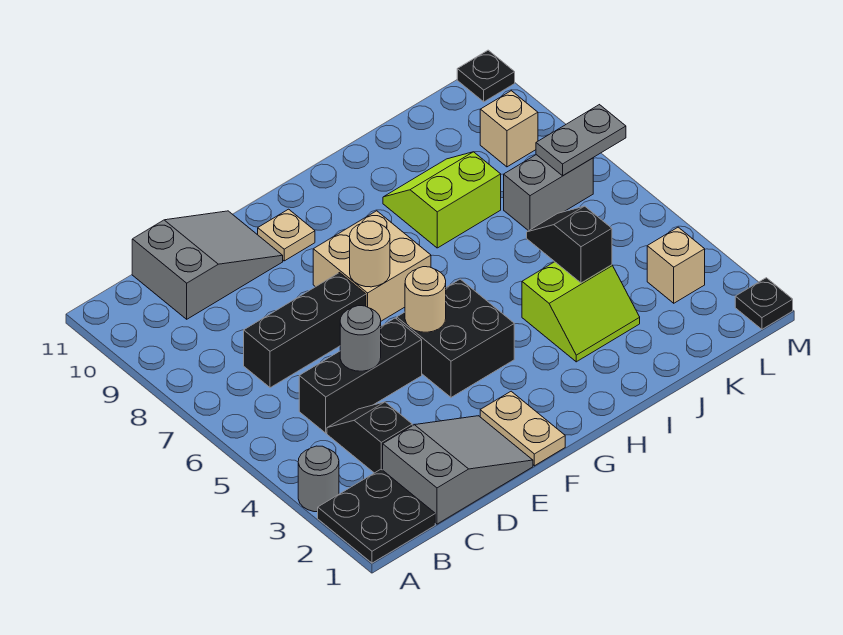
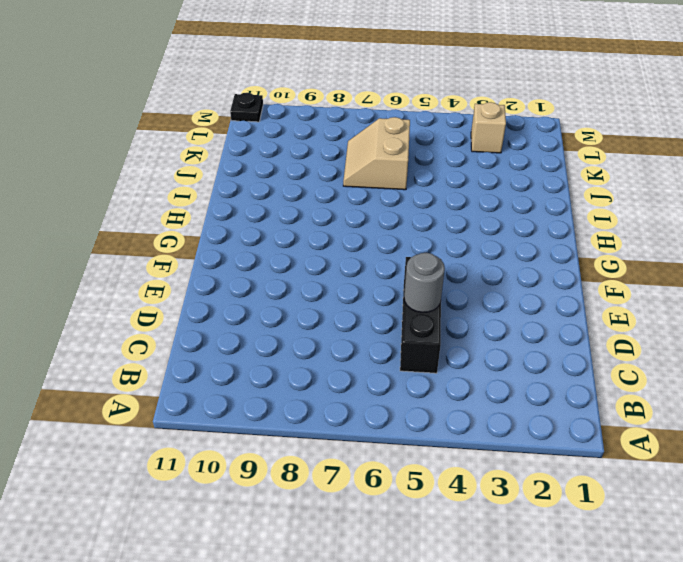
tan slope J6:K7 level 1 top 6 -> grey brick K7:L7 level 1
none -> black plate A1:B2 level 1
none -> grey round brick A3 level 1
none -> grey slope C1:E2 level 1 top C

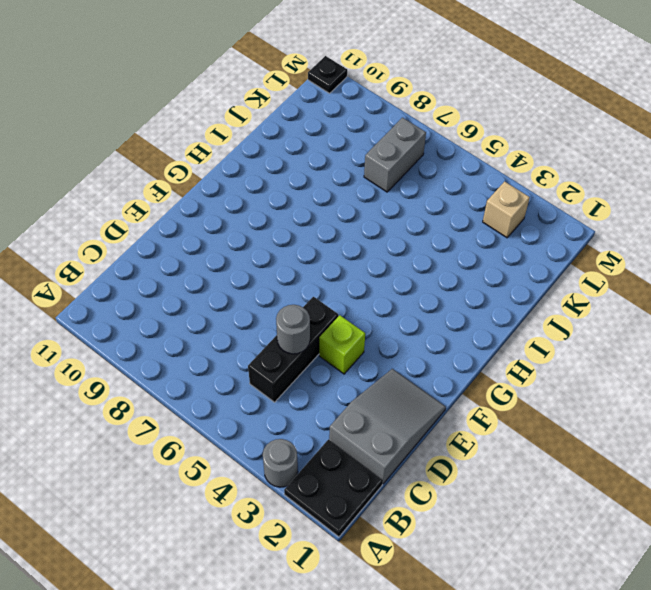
lime brick E4 level 1 -> none
none -> black slope C3:C4 level 1 top 3
none -> black brick C7:E7 level 1
none -> grey slope C10:E11 level 1 top C

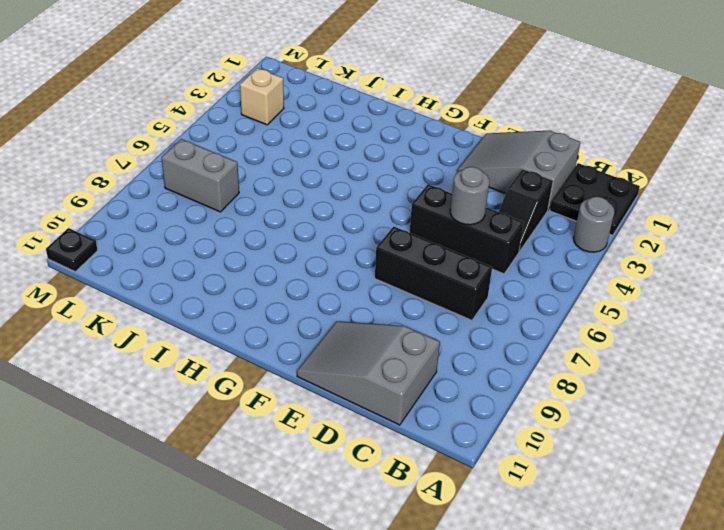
none -> tan plate F1:F2 level 1
none -> black brick F4:G5 level 1
none -> tan brick F7:G8 level 1

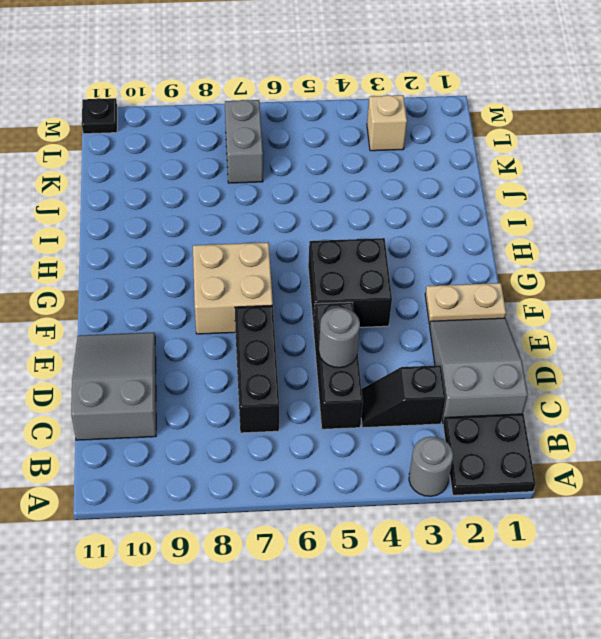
none -> tan plate F10 level 1
none -> lime slope I3:J4 level 1 top 4
none -> lime slope I8:J9 level 1 top 8

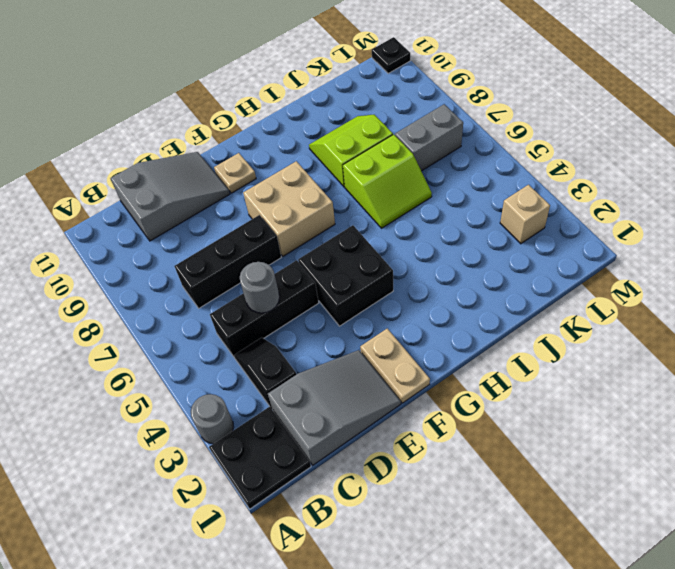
lime slope I6:J7 level 1 top 7 -> lime slope I3:J4 level 1 top 4
none -> tan brick L9 level 1
none -> black plate M1 level 1
none -> tan round brick F5 level 2

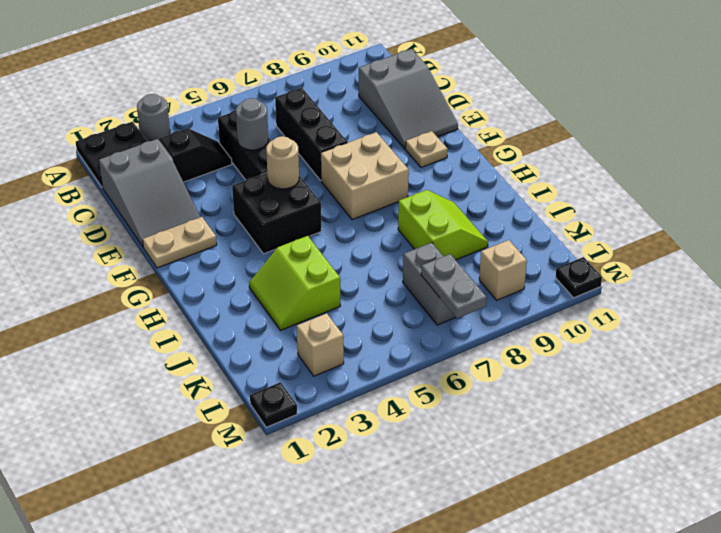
none -> tan round brick F7 level 2
none -> black slope J4:J5 level 2 top 4

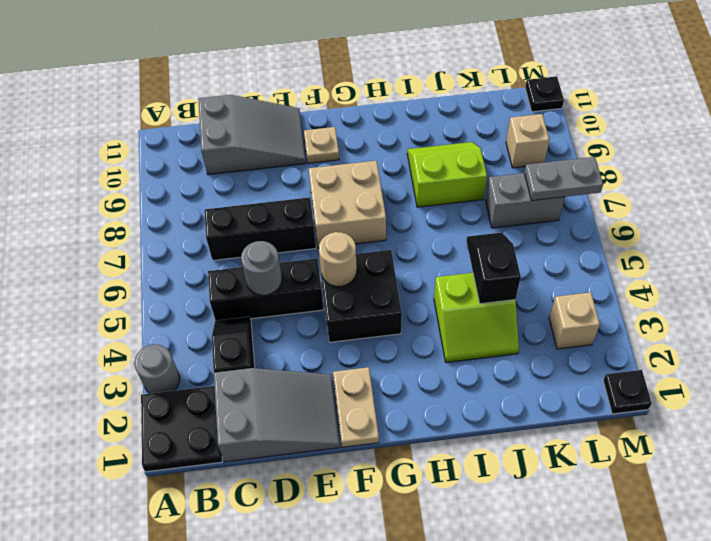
none -> tan round brick F7 level 2

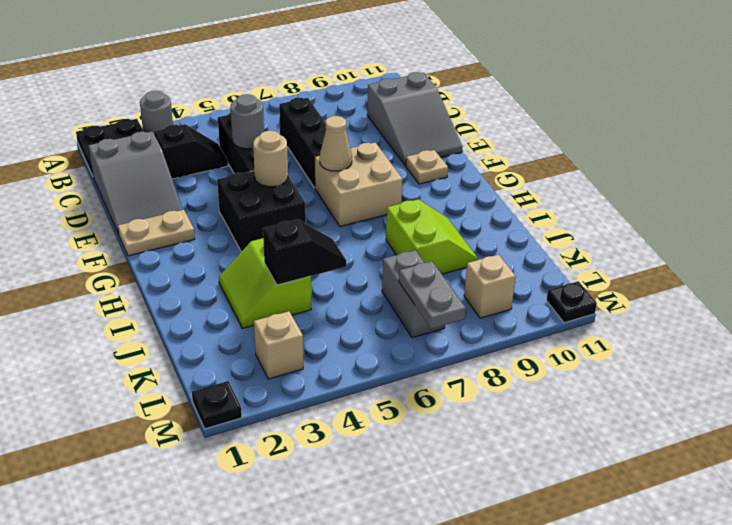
tan cone F7 level 2 -> tan round brick F7 level 2

